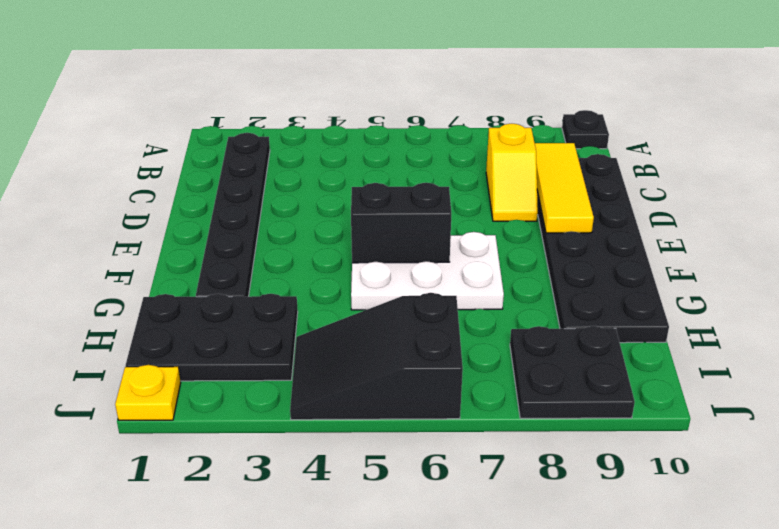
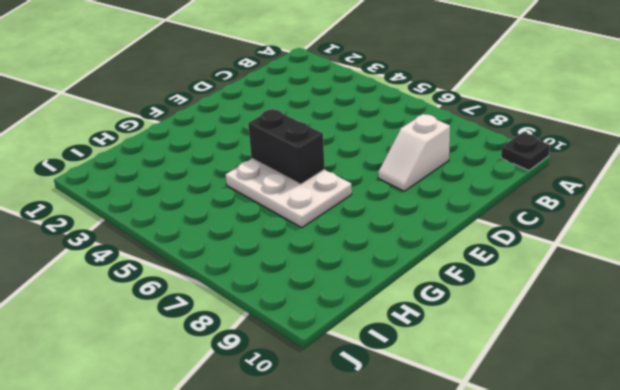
white slope C8:D8 level 1 top C -> yellow slope C8:D8 level 1 top C
none -> black plate B2:G2 level 1
none -> black plate C9:H10 level 1

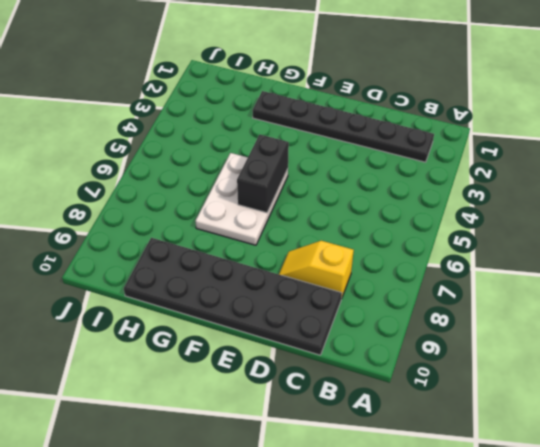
none -> black plate A10 level 1
none -> black plate H1:I3 level 1

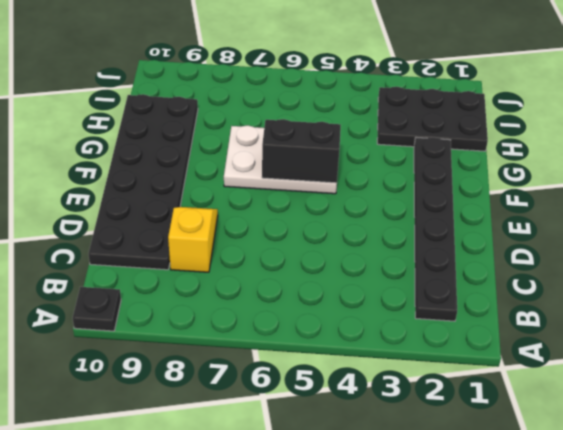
none -> black slope I4:J6 level 1 top 6
none -> black plate I8:J9 level 1

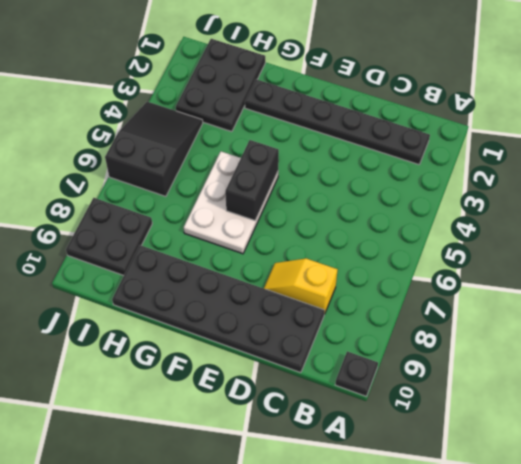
none -> yellow plate J1 level 1
none -> yellow tile C9:E9 level 2

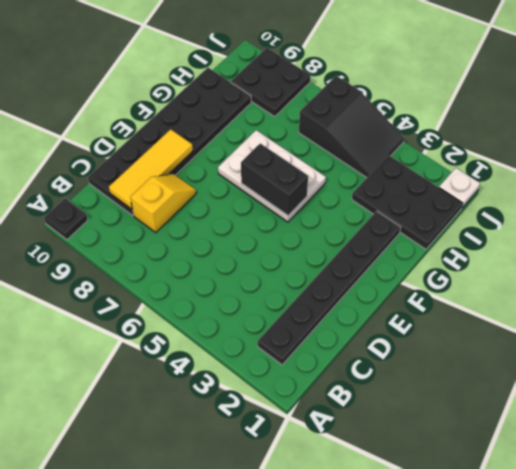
white plate J1 level 1 -> yellow plate J1 level 1

